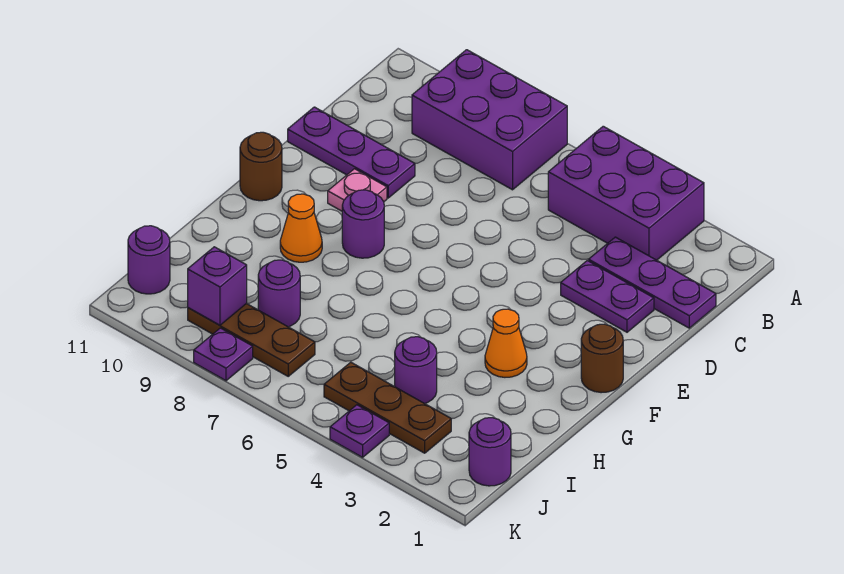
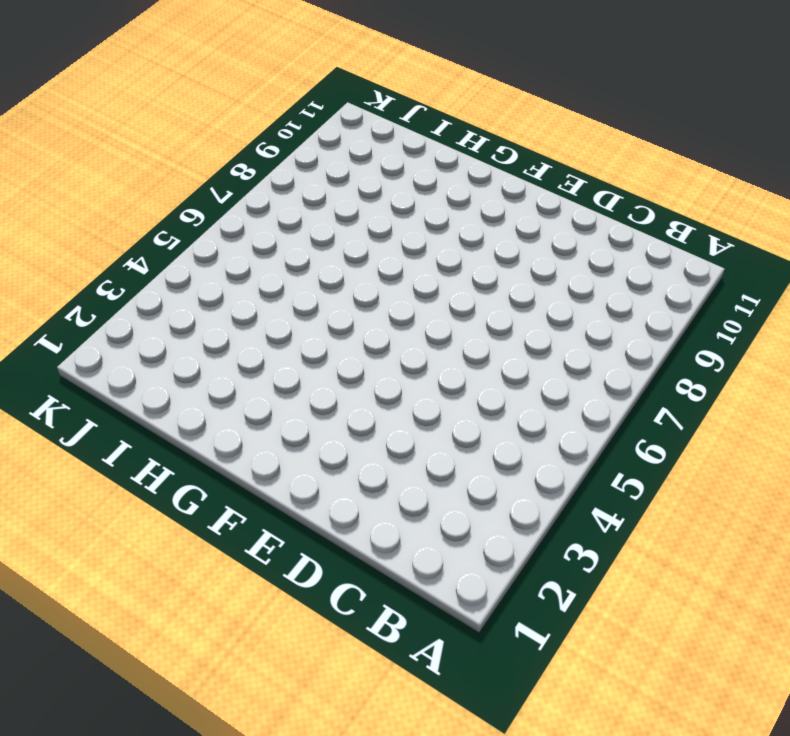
none -> purple brick A3:B5 level 1
none -> purple brick A7:B9 level 1
none -> purple plate C1:C3 level 1

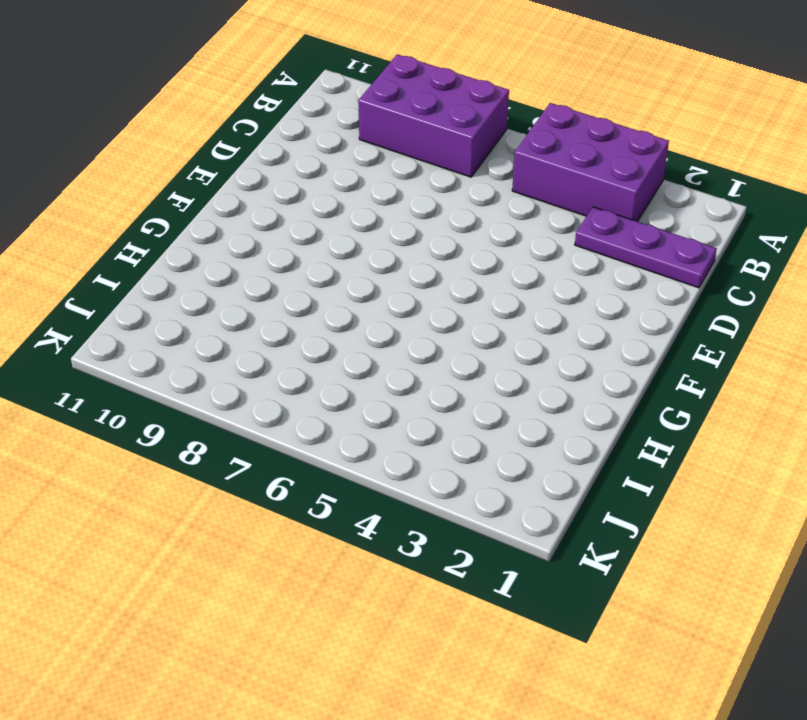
none -> purple plate D2:D3 level 1
none -> purple plate D9:D11 level 1
none -> pink plate E9 level 1

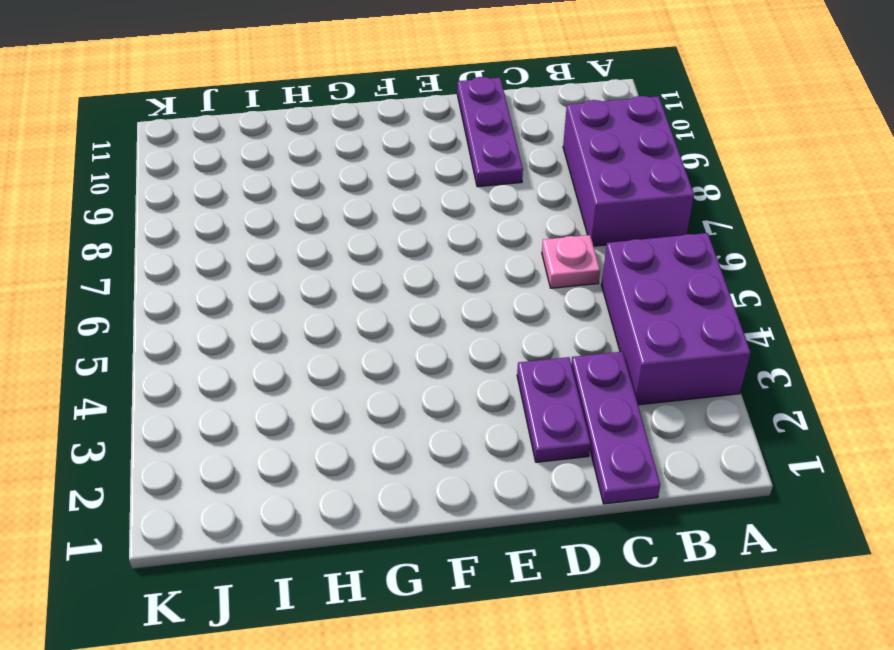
pink plate C6 level 1 -> pink plate E9 level 1
none -> brown round brick F1 level 1
none -> purple round brick F8 level 1
none -> brown round brick F11 level 1

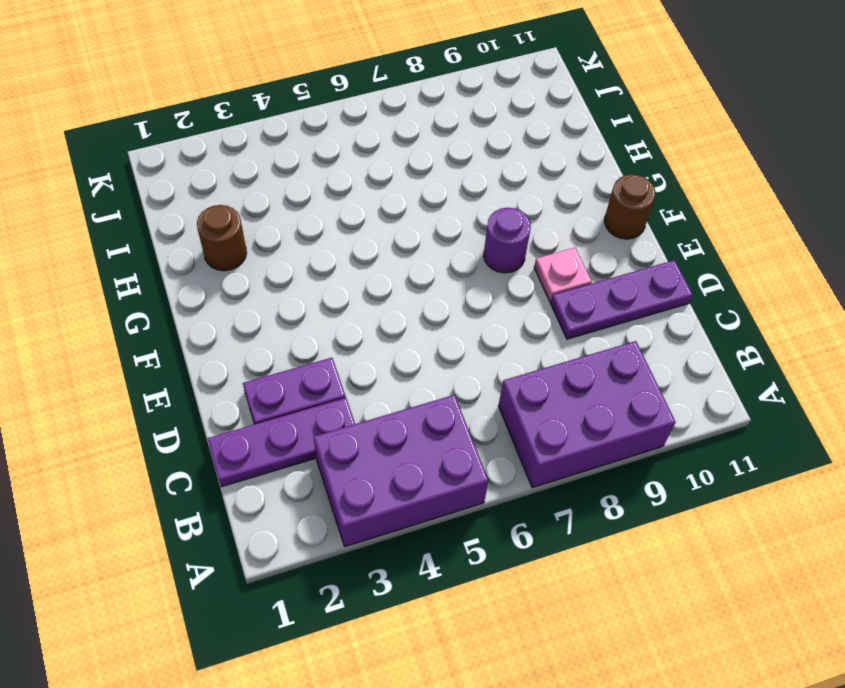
brown round brick H2 level 1 -> brown round brick F1 level 1
none -> orange cone G3 level 1
none -> orange cone G9 level 1
none -> purple round brick I4 level 1

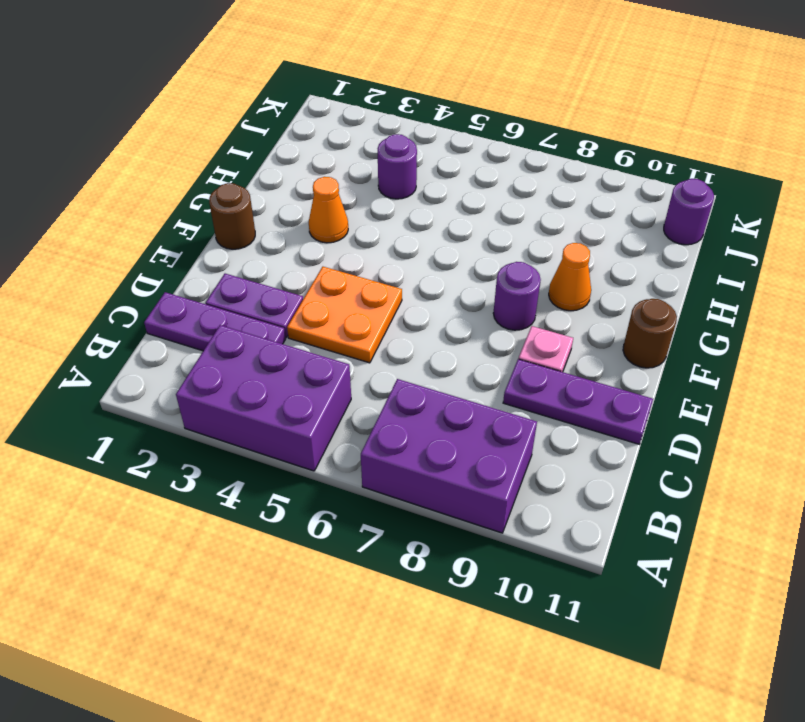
orange plate D4:E5 level 1 -> none
none -> purple round brick I8 level 1
none -> purple round brick J1 level 1
none -> brown plate J3:J5 level 1

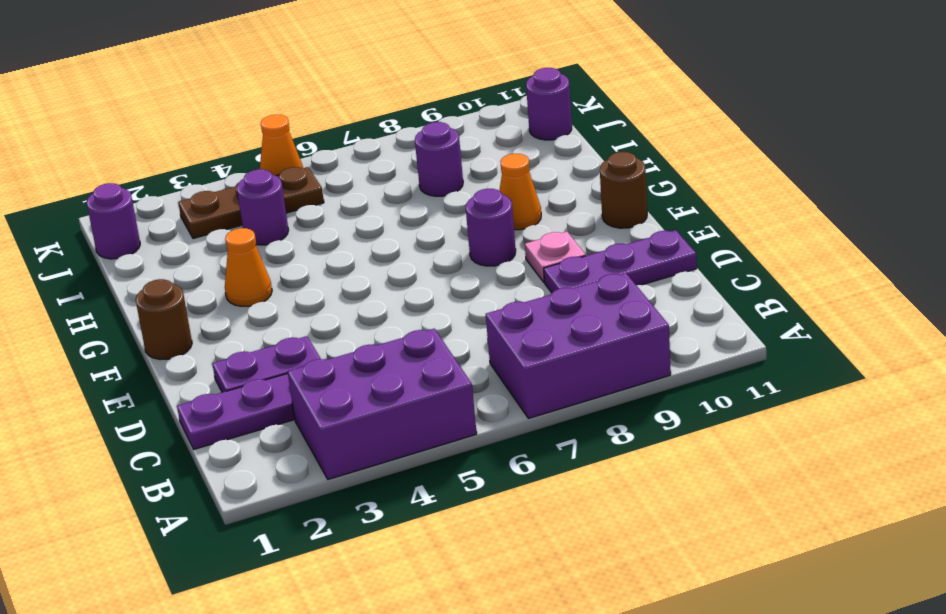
orange cone K5 level 1 -> none
none -> brown plate J7:J9 level 1
none -> purple plate K4 level 1
none -> purple plate K8 level 1

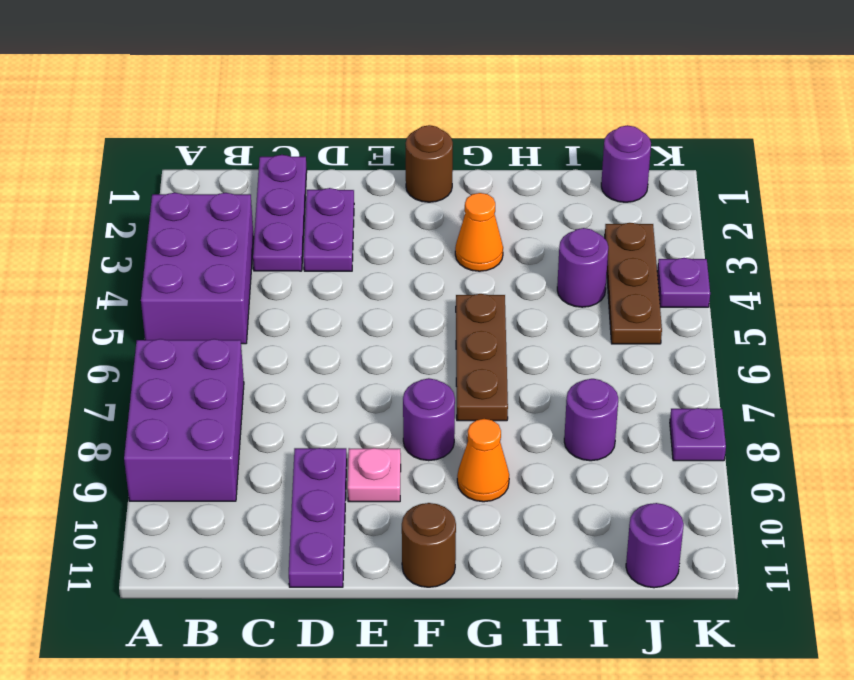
brown plate G5:G7 level 1 -> brown plate J7:J9 level 1
none -> purple brick J9 level 2

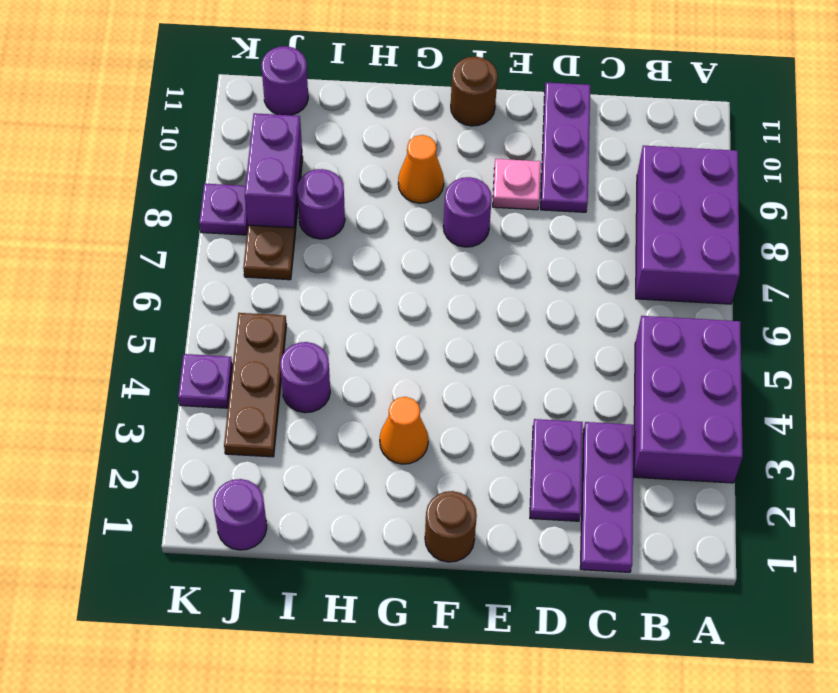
purple brick J8:J9 level 2 -> purple brick J9 level 2

